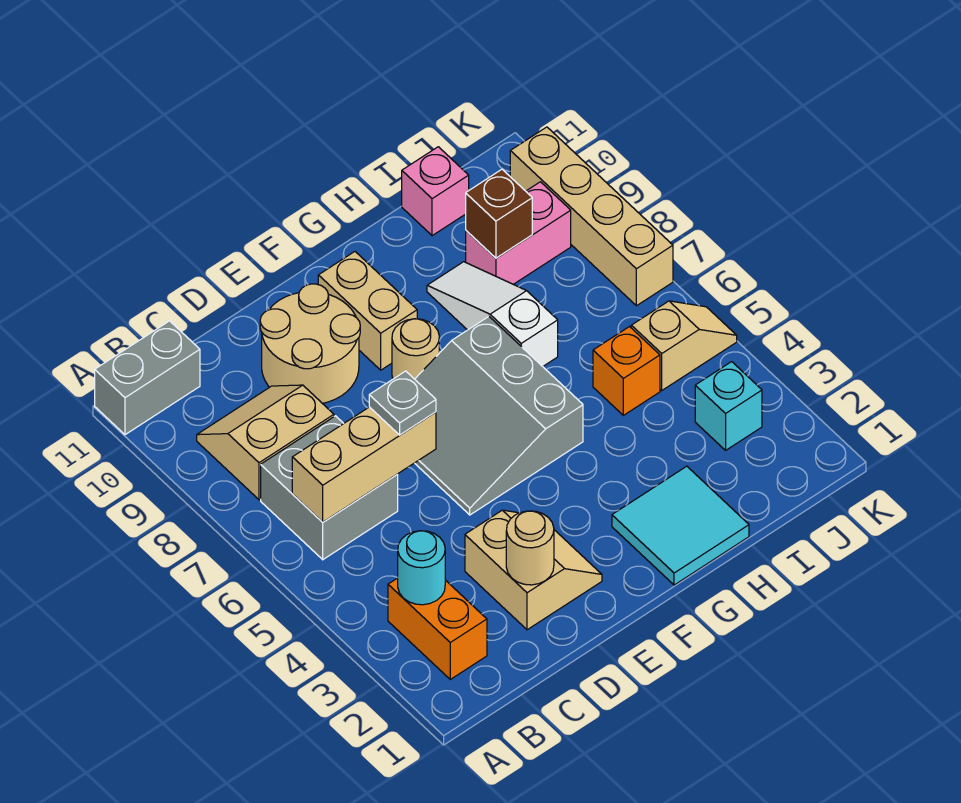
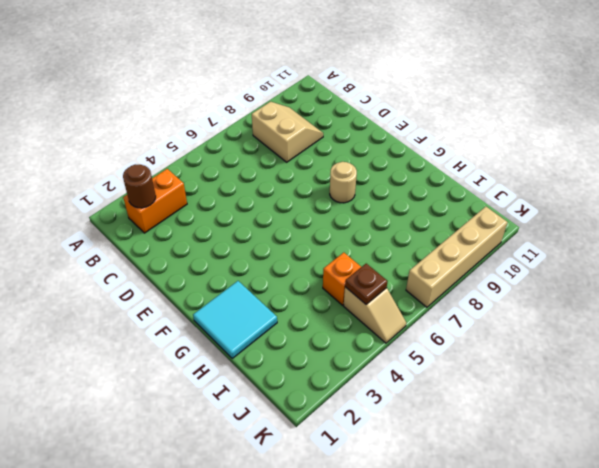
brown round brick B2 level 2 -> none
brown plate J5 level 2 -> none
none -> grey brick A11:B11 level 1
none -> grey brick B6:C7 level 1
none -> tan slope D2:E3 level 1 top D

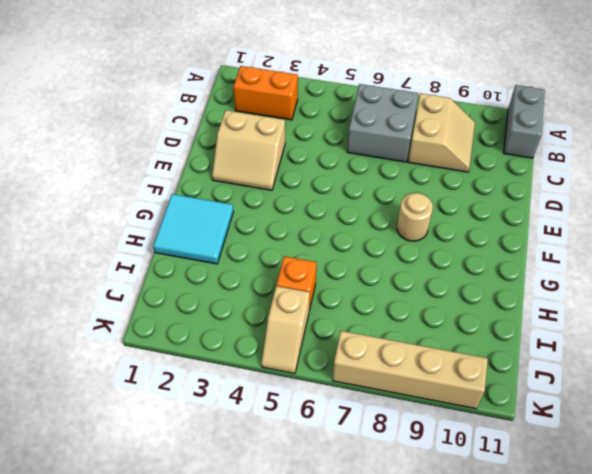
none -> tan round brick D9:E10 level 1
none -> grey slope E5:G7 level 1 top G
none -> tan brick F9:F10 level 1

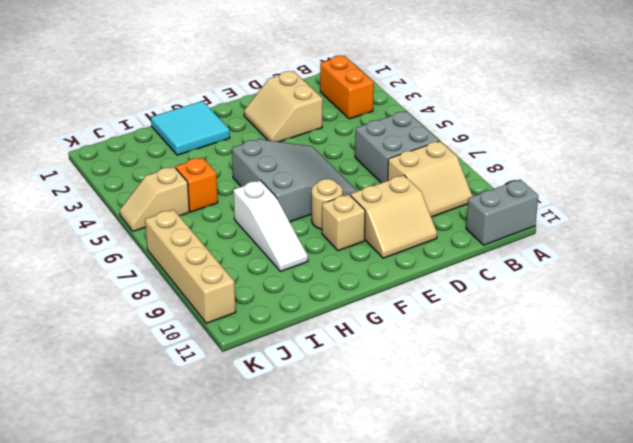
tan slope D9:E10 level 1 top 9 -> tan round brick D9:E10 level 1
tan brick F9 level 1 -> tan brick F9:F10 level 1
none -> pink brick I9:J9 level 1
none -> pink brick I11 level 1
none -> cyan brick J3 level 1

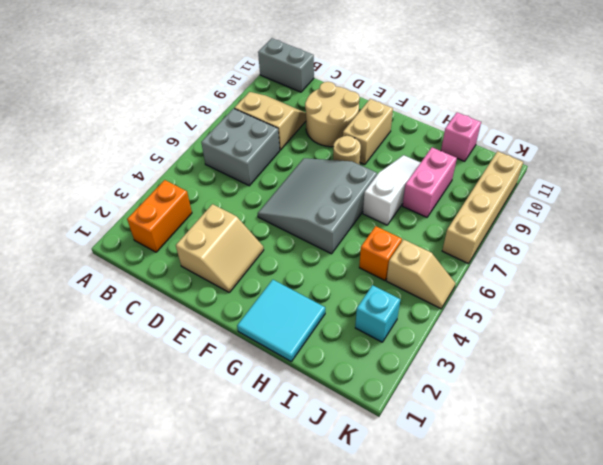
pink brick I8:I9 level 1 -> pink brick I9:J9 level 1
none -> cyan round brick B3 level 2
none -> tan brick B6:D6 level 2
none -> tan round brick D2 level 2

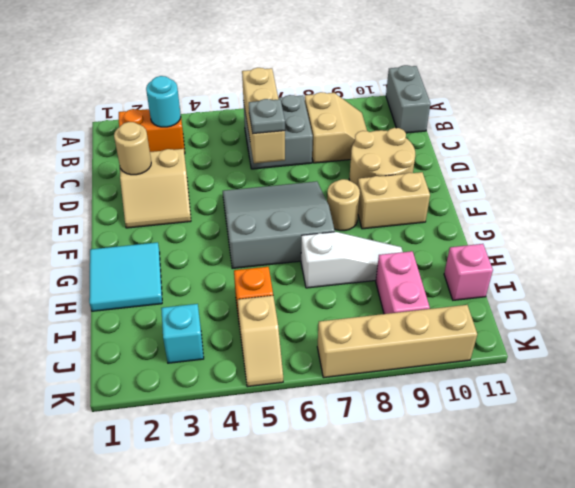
none -> brown brick I9 level 2

